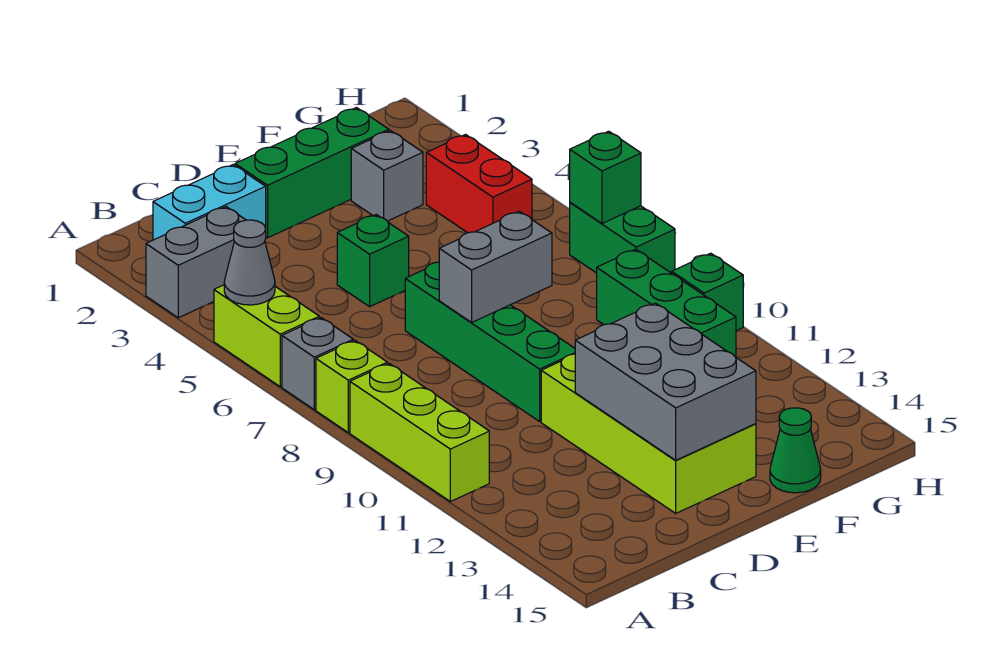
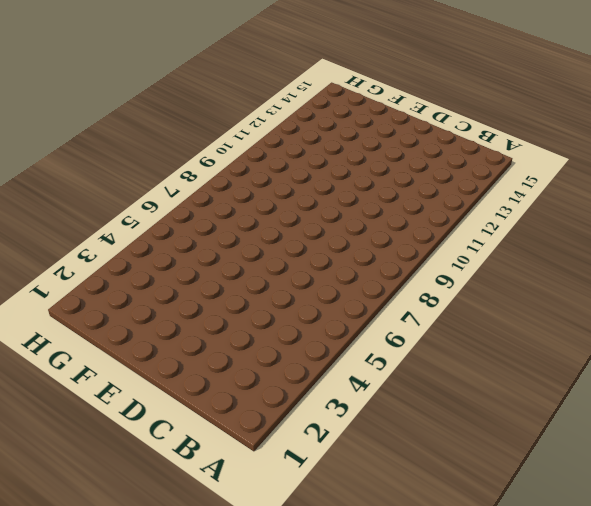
none -> grey brick A3:B3 level 1
none -> lime brick A5:A6 level 1
none -> grey brick A7 level 1

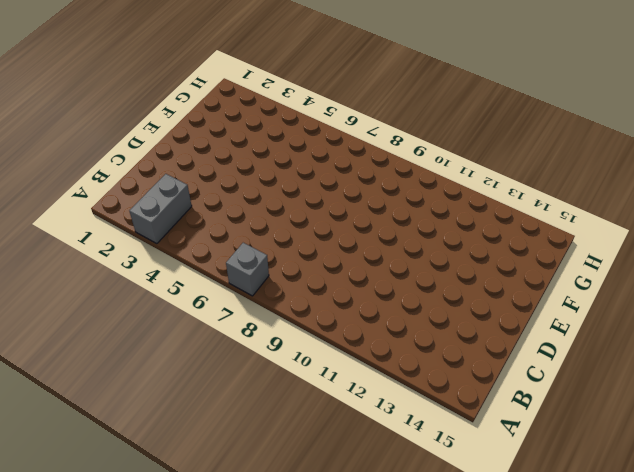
none -> lime brick A5:A6 level 1
none -> lime brick A8 level 1
none -> lime brick A9:A11 level 1

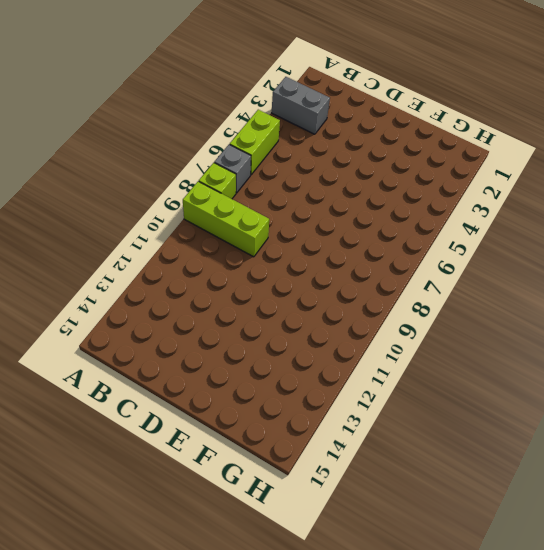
lime brick A9:C9 level 1 -> lime brick A9:A11 level 1
none -> cyan brick B2:C2 level 1
none -> green brick D2:F2 level 1
none -> green brick D5 level 1

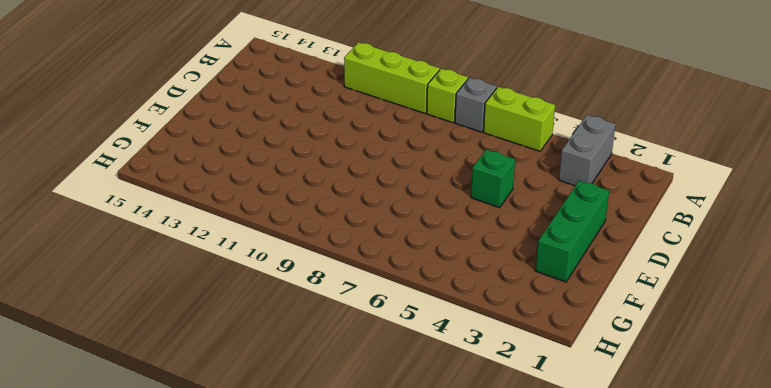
none -> cyan brick B2:C2 level 1
none -> green brick D7:D10 level 1
none -> lime brick D11:E14 level 1

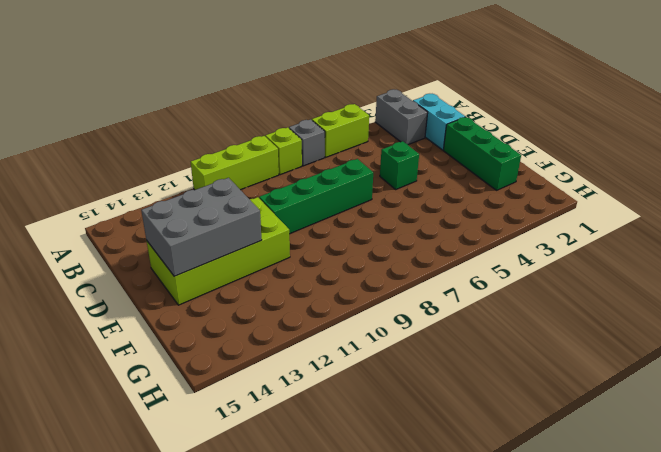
none -> grey brick F3 level 1
none -> green cone F15 level 1
none -> red brick G4:G5 level 1

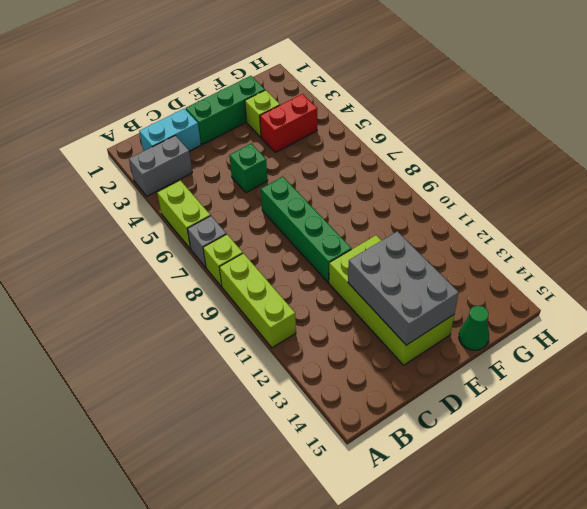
lime brick F3 level 1 -> grey brick F3 level 1
red brick F4:G4 level 1 -> red brick G4:G5 level 1
none -> green brick G9:G11 level 1
none -> green brick H7:H8 level 1
none -> green brick H10 level 1

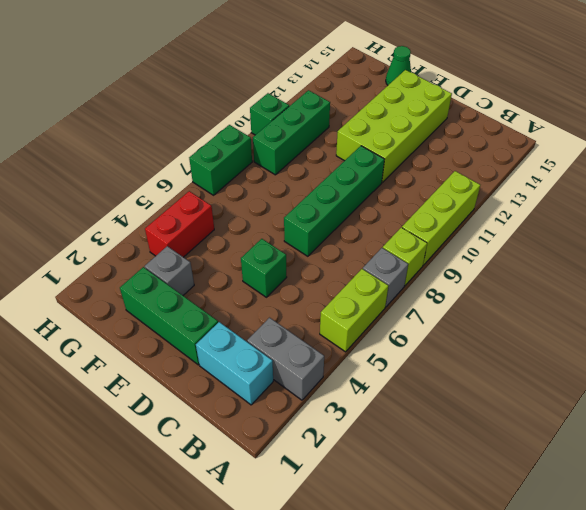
none -> grey cone A5 level 2
none -> grey brick D8:E8 level 2
none -> grey brick D12:E14 level 2

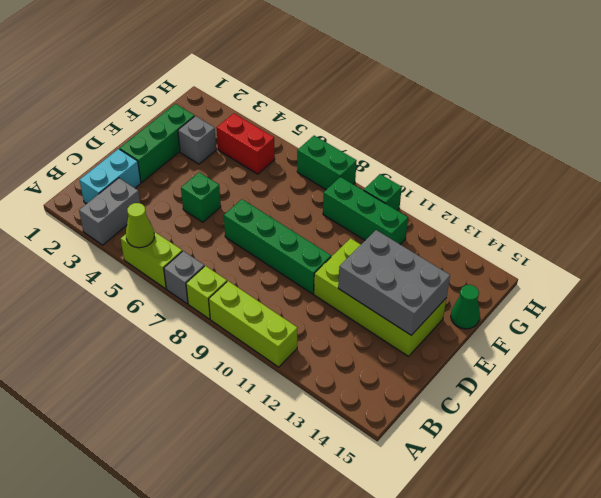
lime cone A5 level 2 -> grey cone A5 level 2
none -> grey brick D8:E8 level 2
none -> green brick H7 level 2

